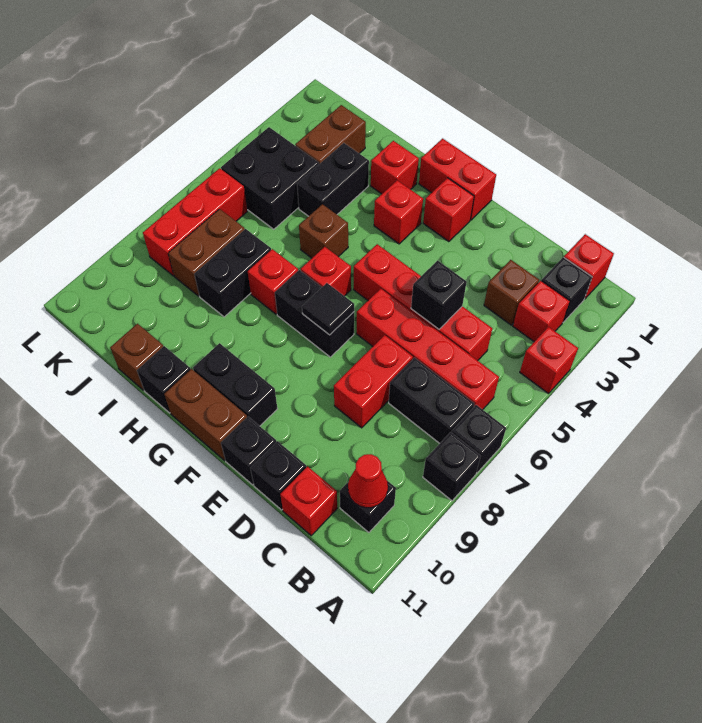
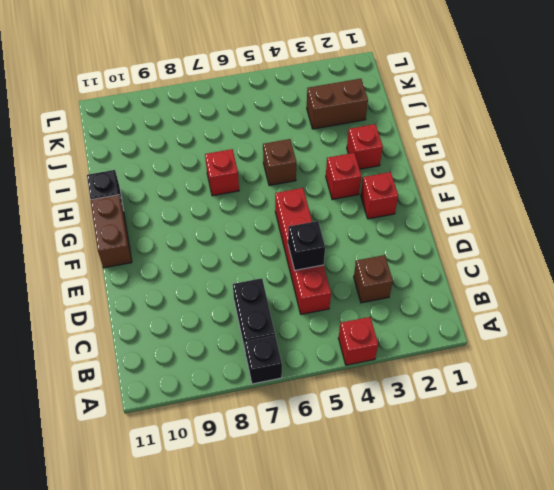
none -> black brick A8 level 1
none -> red brick B1 level 1
none -> black brick B2 level 1
none -> red brick B3 level 1

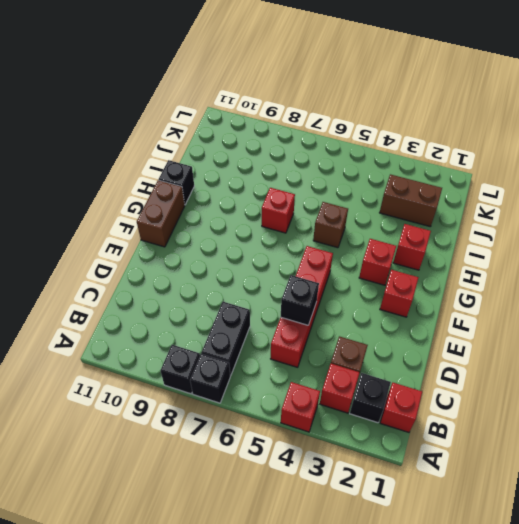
none -> red brick B6:E6 level 1
none -> black brick B10 level 1
none -> red brick C11 level 1
none -> red brick D7:D8 level 1

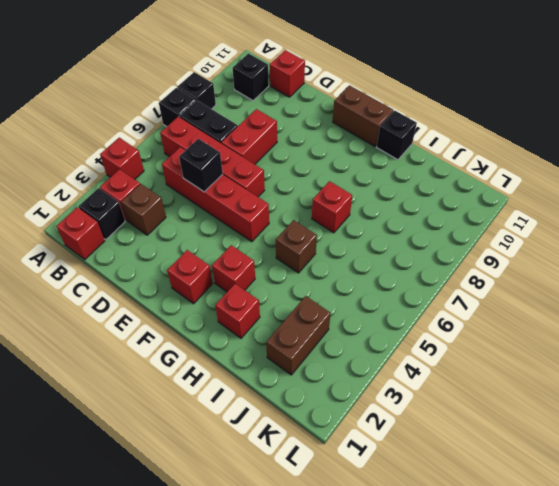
none -> black brick D11 level 1
none -> black brick E11 level 1
none -> red brick F1:G1 level 1
none -> black brick F7:G7 level 1

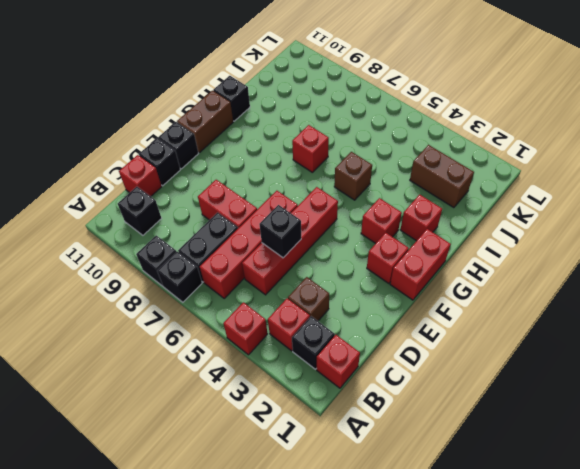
none -> black brick F7:G7 level 1
none -> black brick F10:G10 level 1
none -> red brick G6 level 1
none -> black brick I3:I4 level 1

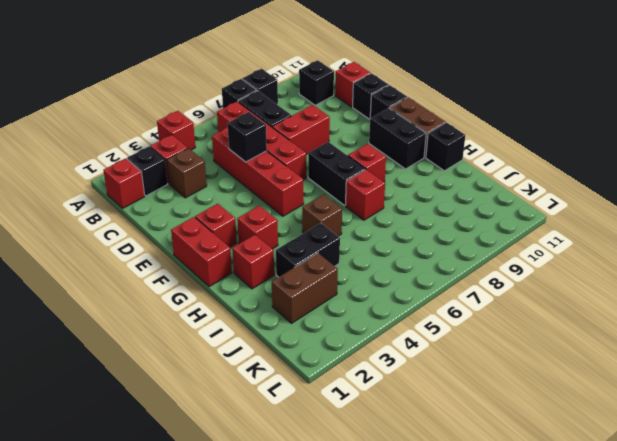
red brick G8 level 1 -> red brick G6 level 1
none -> black brick I7:I8 level 1
none -> brown brick I11 level 1
none -> black brick J4:K5 level 1
none -> brown brick J7:J8 level 1

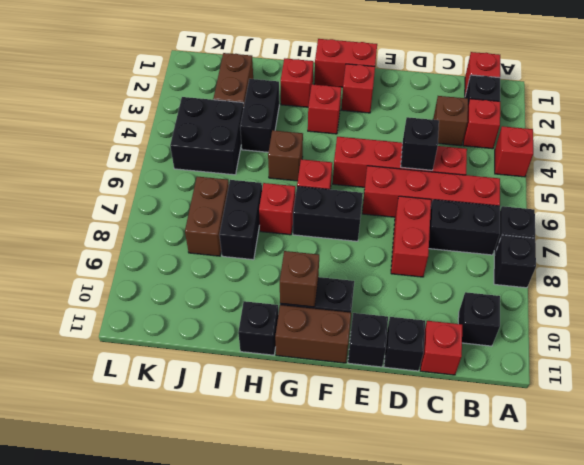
brown brick G10 level 2 -> brown brick I11 level 1
none -> red brick K6:K8 level 1
none -> red cone B10 level 2
none -> black tile F7 level 2

